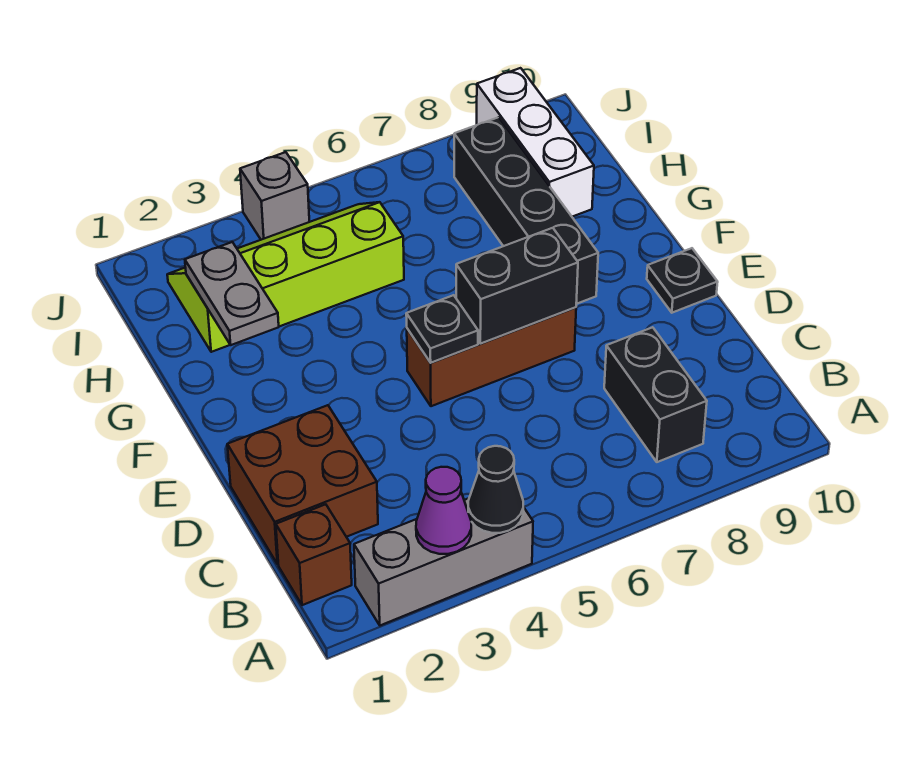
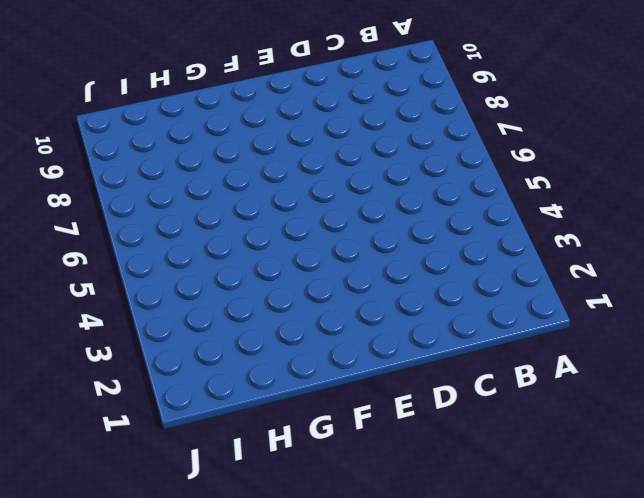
none -> grey brick A2:A4 level 1
none -> brown brick B1 level 1
none -> black brick B8:C8 level 1

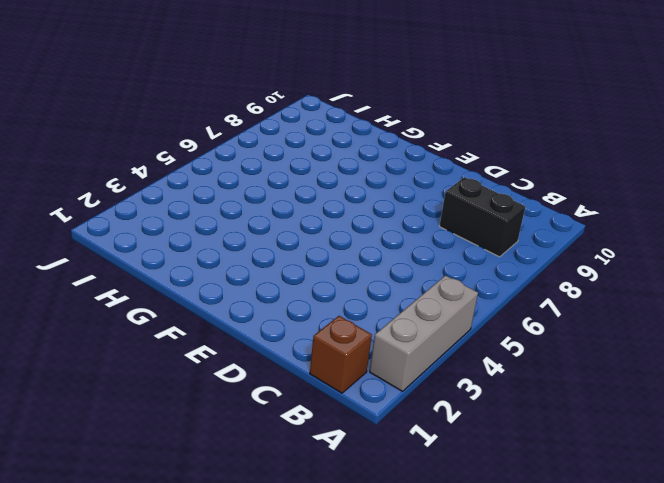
none -> brown brick C1:D2 level 1
none -> brown brick E5:E7 level 1
none -> black plate E10 level 1

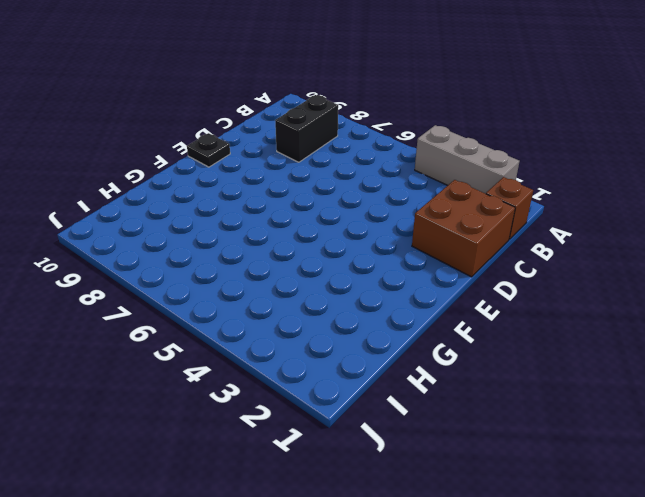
none -> brown brick E5:E7 level 1
none -> black brick F8:I8 level 1
none -> lime slope H2:I5 level 1 top H

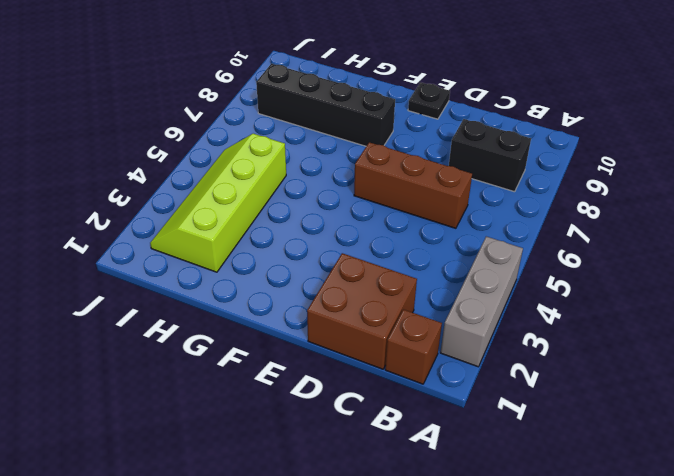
brown brick C6:E6 level 1 -> brown brick E5:E7 level 1
none -> white brick H9:J9 level 1
none -> grey brick J4 level 1
none -> purple cone A3 level 2

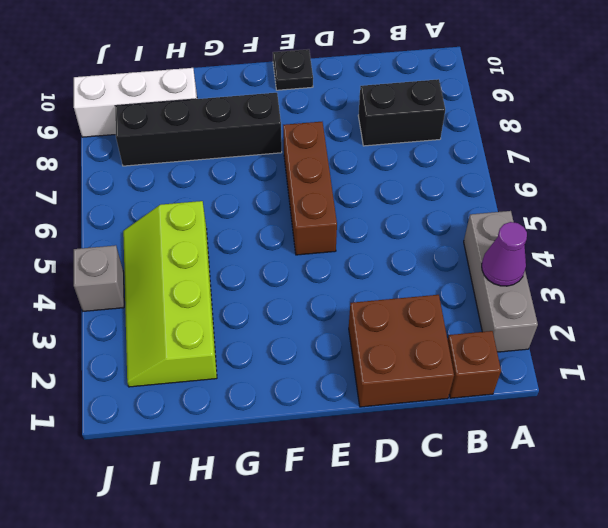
none -> black cone A4 level 2
none -> black plate E5 level 2
none -> black brick E6:E7 level 2

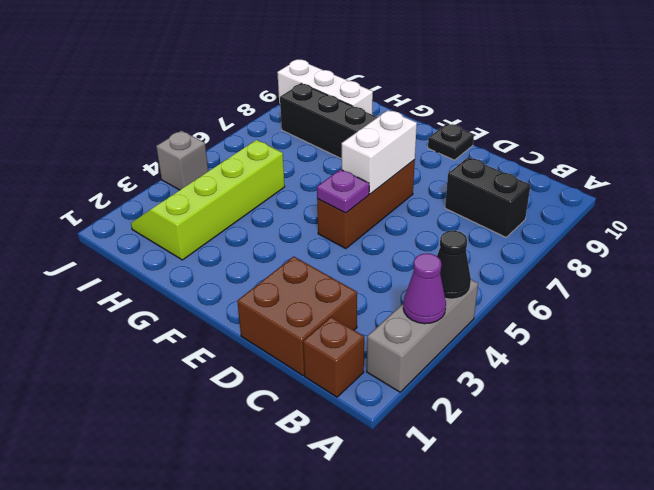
purple plate E5 level 2 -> black plate E5 level 2
white brick E6:E7 level 2 -> black brick E6:E7 level 2
none -> grey plate G2:H2 level 2

